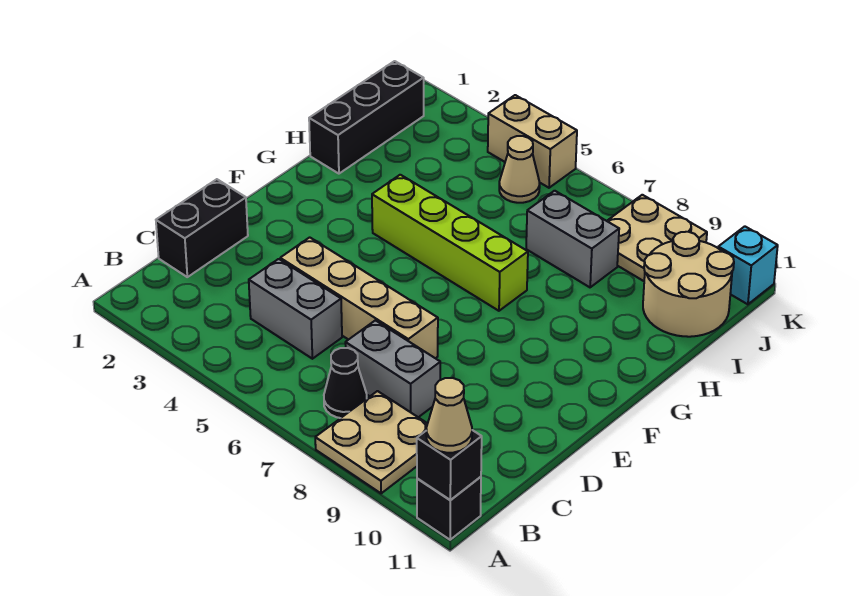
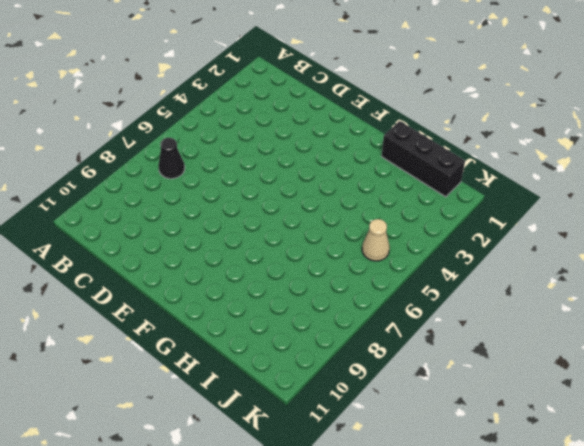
none -> tan plate A8:B9 level 1
none -> black brick A11 level 1
none -> black brick C1:D1 level 1

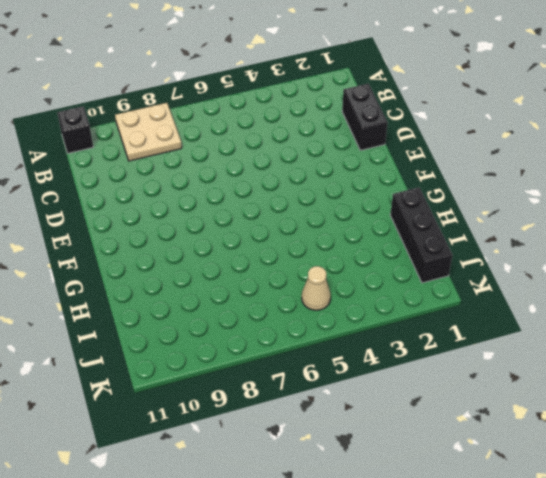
none -> black cone B7 level 1
none -> grey brick C4:C5 level 1
none -> grey brick C7:C8 level 1

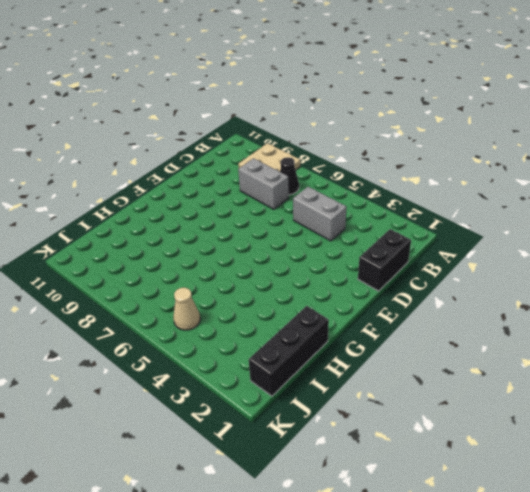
none -> black brick A11 level 1
none -> tan brick D4:D7 level 1
none -> lime brick G4:G7 level 1

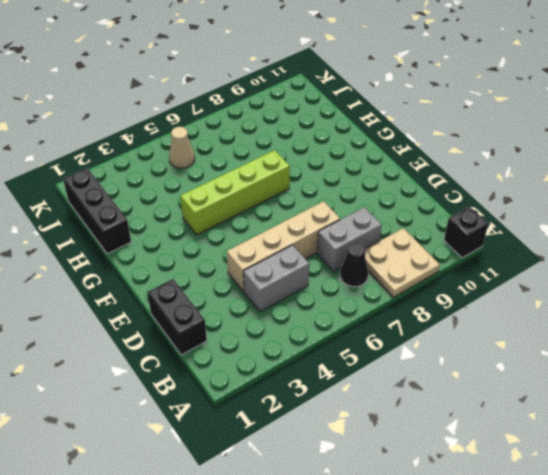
none -> grey brick I7:I8 level 1
none -> tan round brick I10:J11 level 1
none -> tan plate J8:K9 level 1

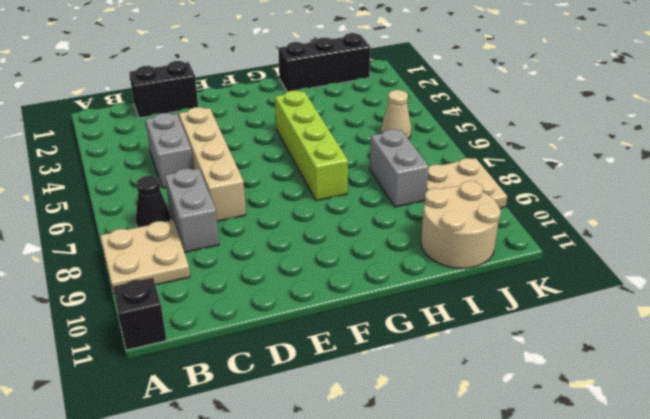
none -> tan brick K4:K5 level 1
none -> cyan brick K11 level 1
none -> black brick A11 level 2

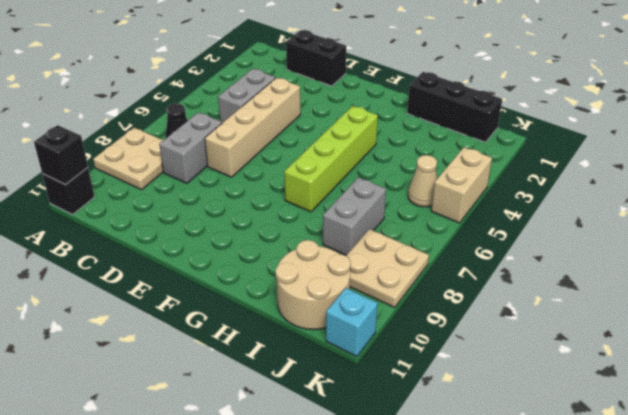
none -> tan cone A11 level 3

